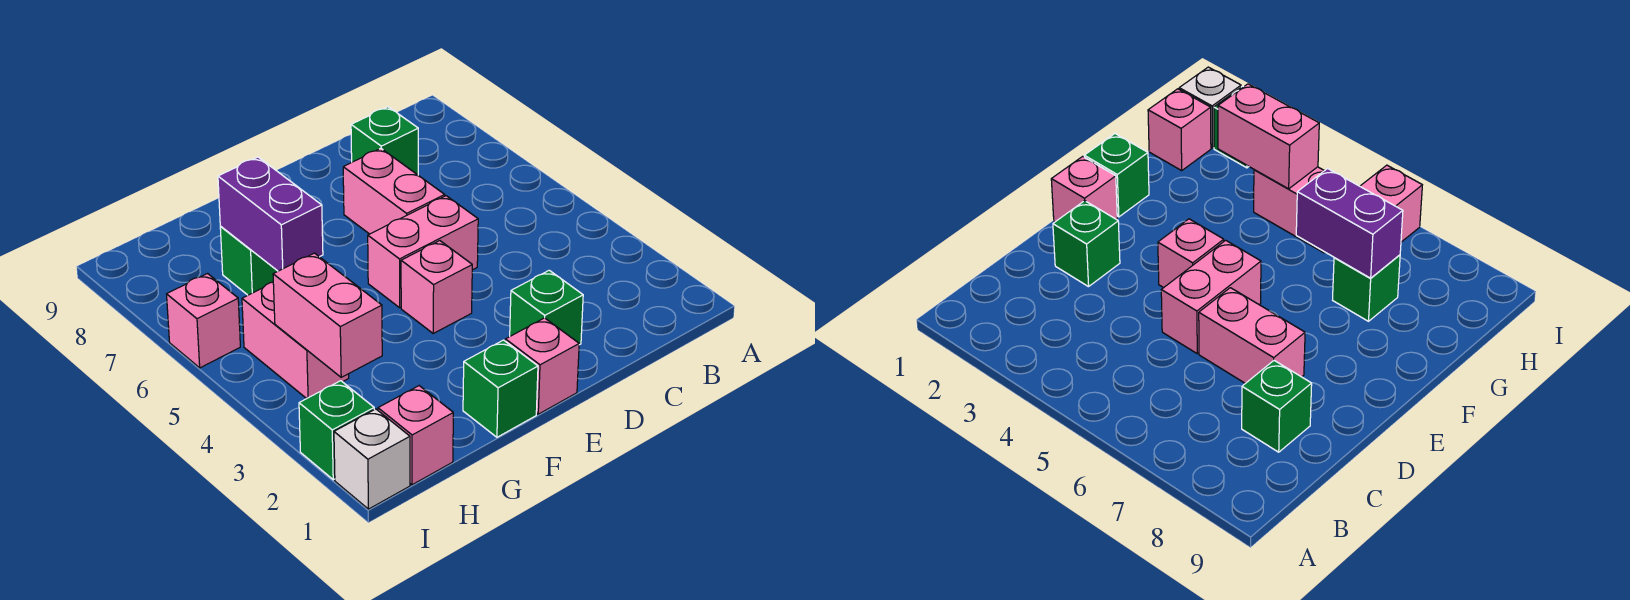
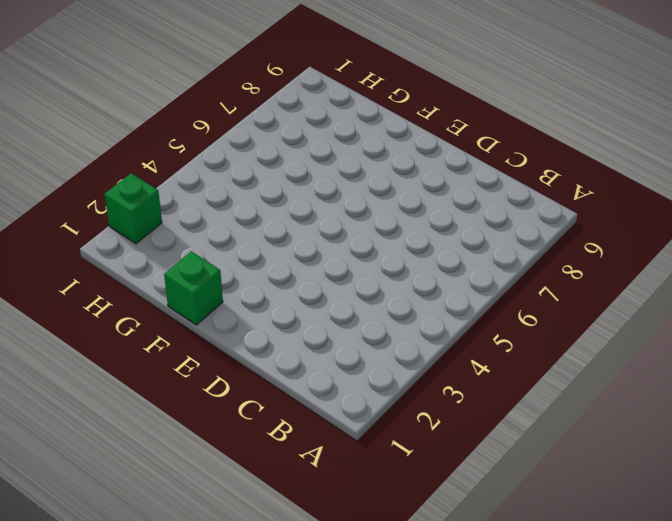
none -> green brick C8 level 1
none -> green brick D2 level 1
none -> pink brick D5:E5 level 1

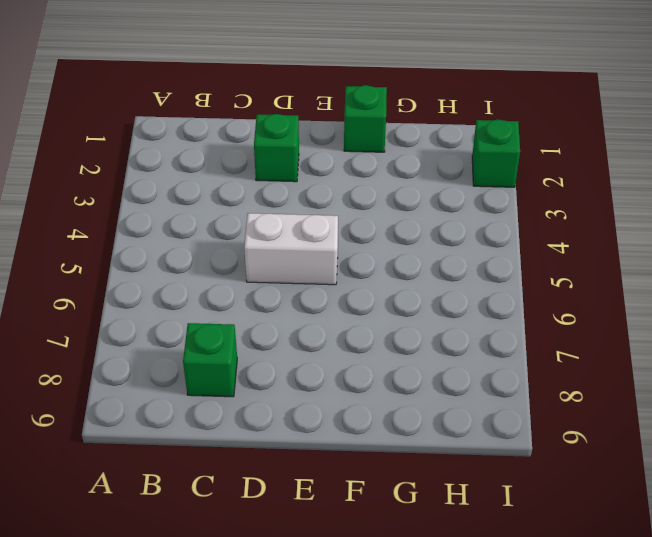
white brick D5:E5 level 1 -> pink brick D5:E5 level 1
none -> pink brick D6:D7 level 1
none -> pink brick E1 level 1
none -> pink brick E4 level 1

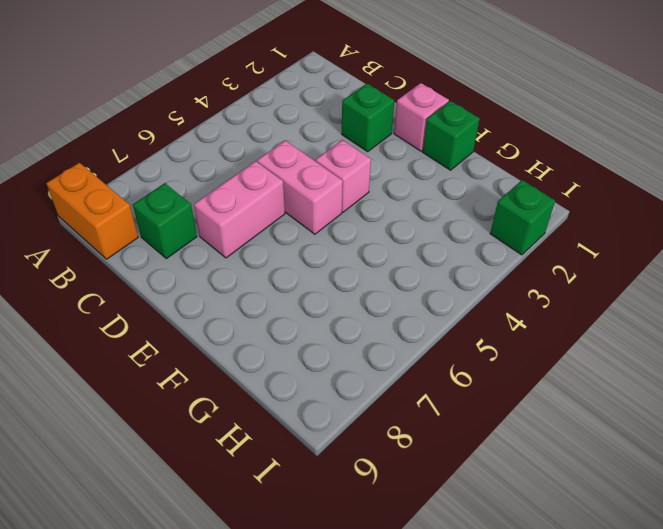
orange brick A9:B9 level 1 -> none
none -> green brick G7 level 1
none -> pink brick H1 level 1
none -> pink brick H4:H5 level 1

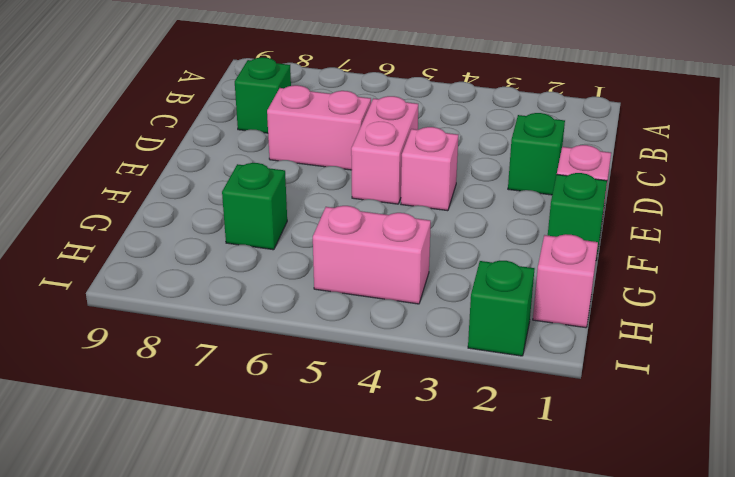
none -> white brick I1 level 1
none -> pink brick I6 level 1
none -> purple brick G6:G7 level 2

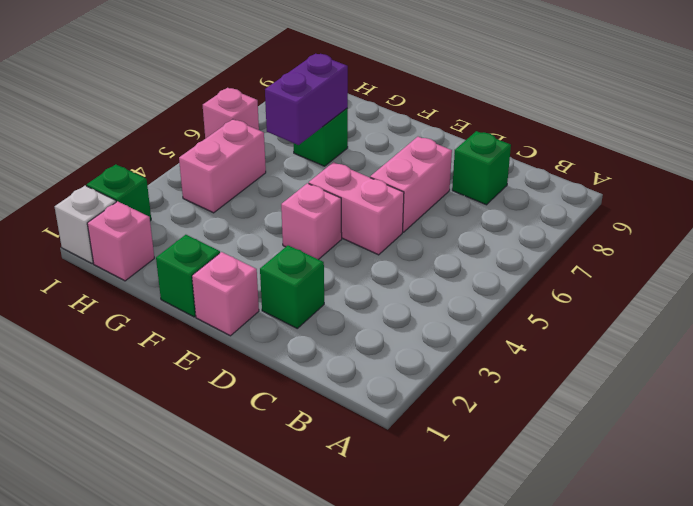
none -> pink brick H3:H4 level 2

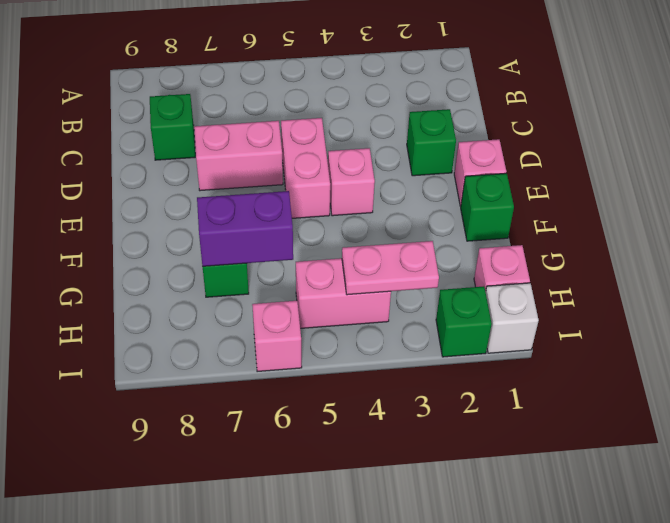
pink plate H3:H4 level 2 -> pink brick H3:H4 level 2

